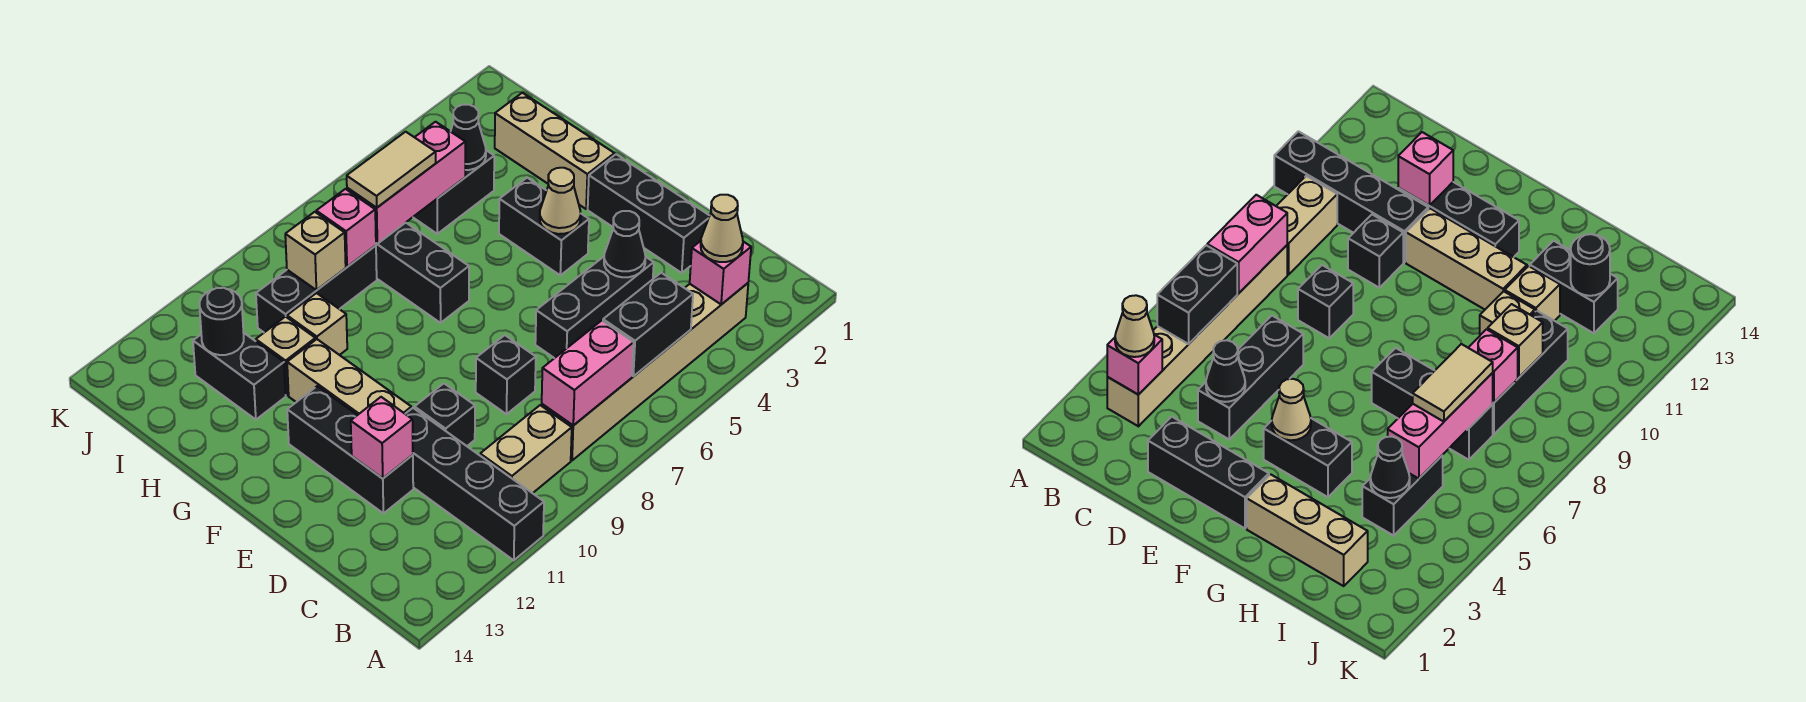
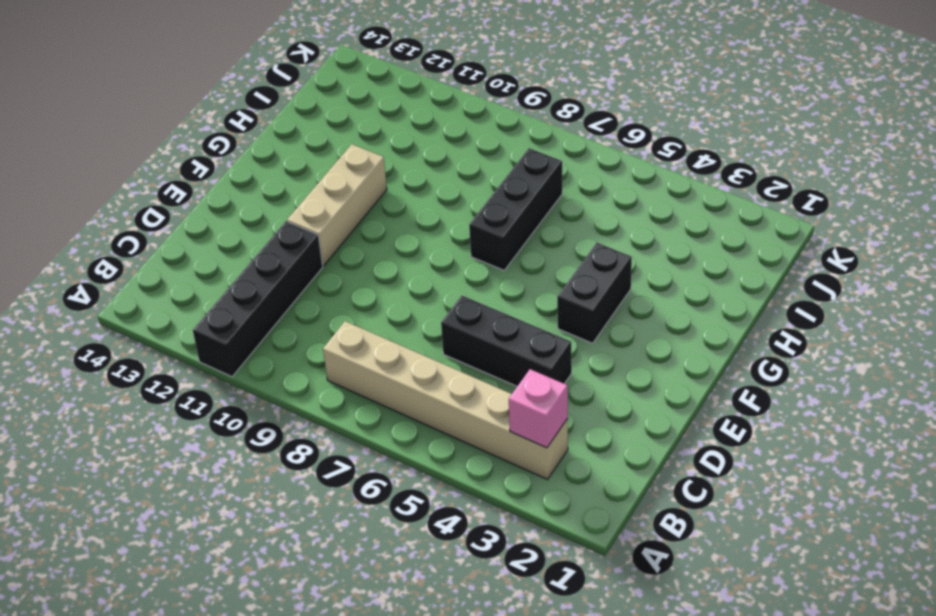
none -> tan brick B9:B10 level 1
none -> black brick D2:F2 level 1
none -> black brick D8 level 1
none -> black brick D10 level 1

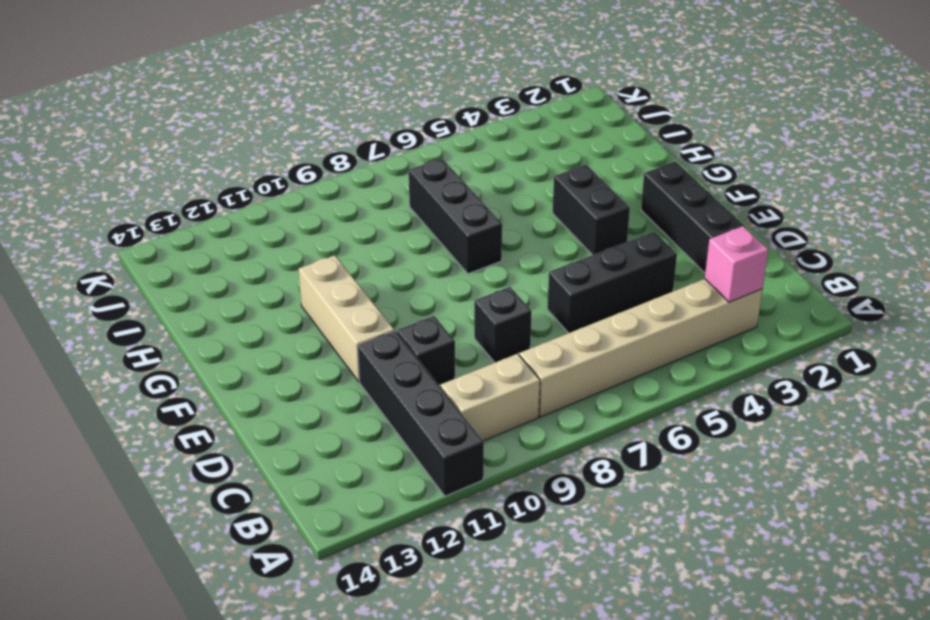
none -> black brick D12:F12 level 1
none -> tan brick G2:I2 level 1
none -> tan brick H10 level 1
none -> tan brick H11 level 1

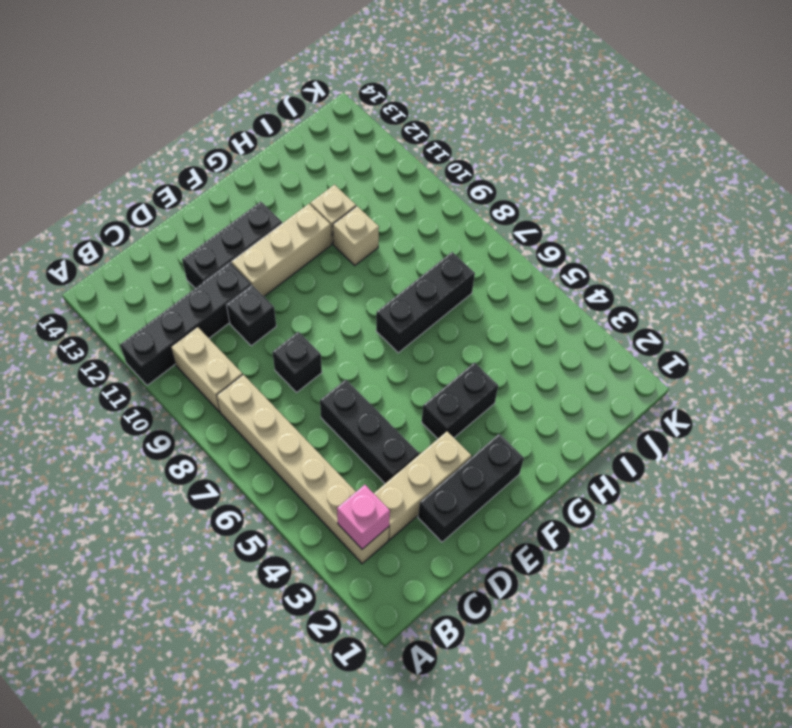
tan brick C3:E3 level 1 -> tan brick G2:I2 level 1
none -> black brick H12:I12 level 1
none -> black brick I4:I5 level 1
none -> black brick I8:I10 level 1
none -> black brick B5:B6 level 2

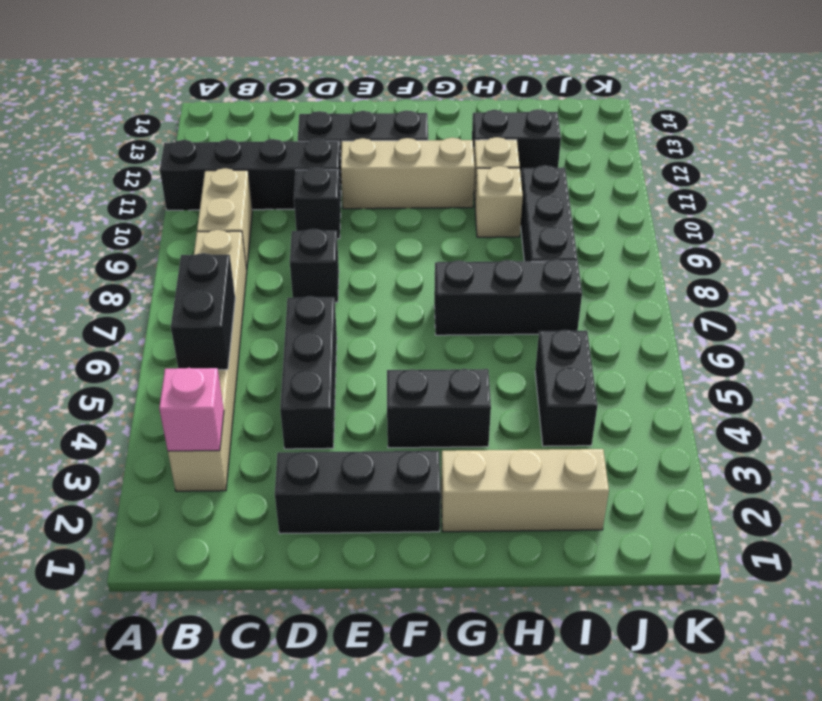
none -> pink brick B7:B8 level 2
none -> black cone D4 level 2
none -> pink brick D12 level 2
none -> tan cone F4 level 2

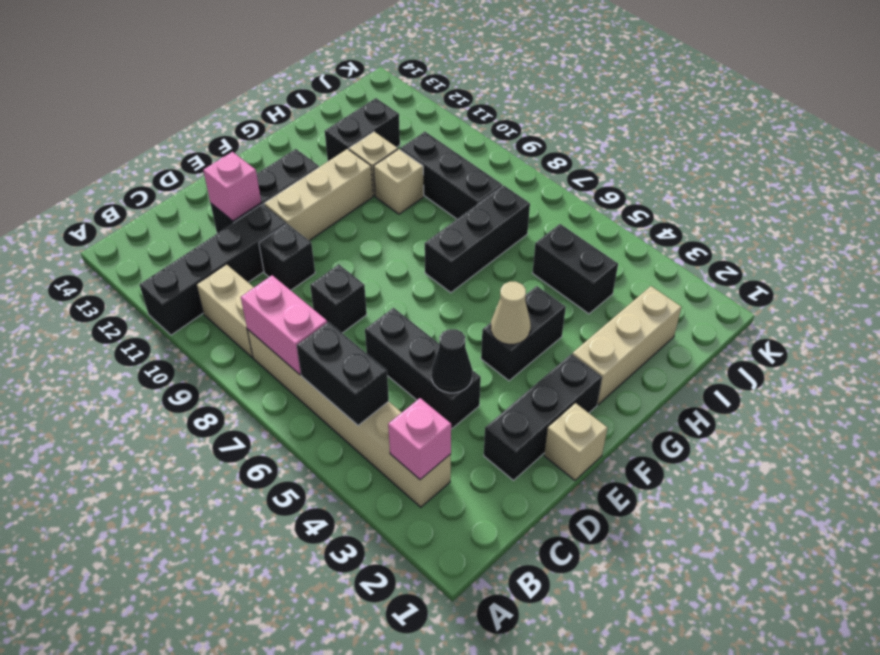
tan brick E1 level 1 -> tan brick I9 level 2
none -> black cone I4 level 2
none -> pink brick I5:I7 level 2
none -> pink brick I8 level 2
none -> black round brick I12 level 2

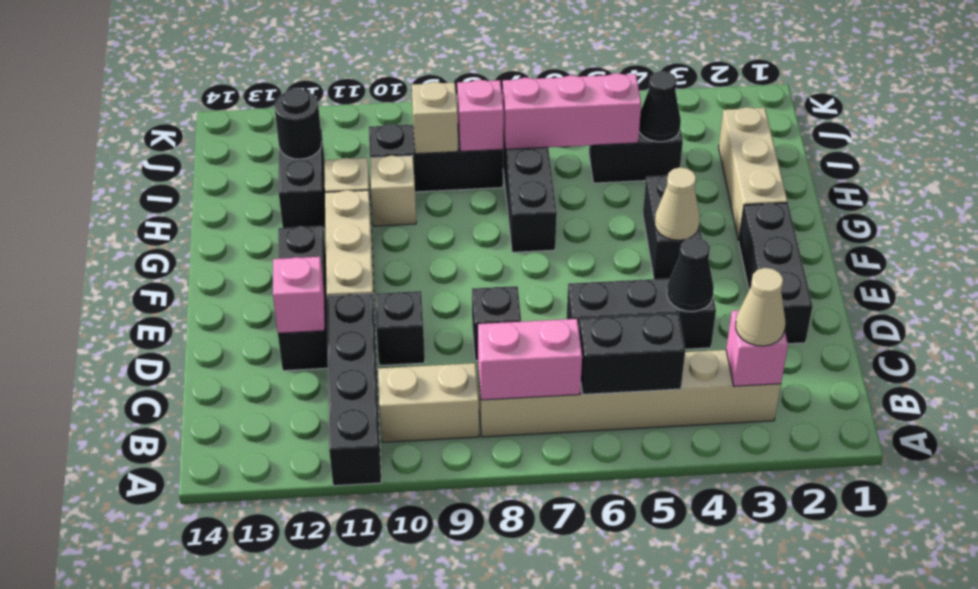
none -> tan tile I6:I7 level 3

